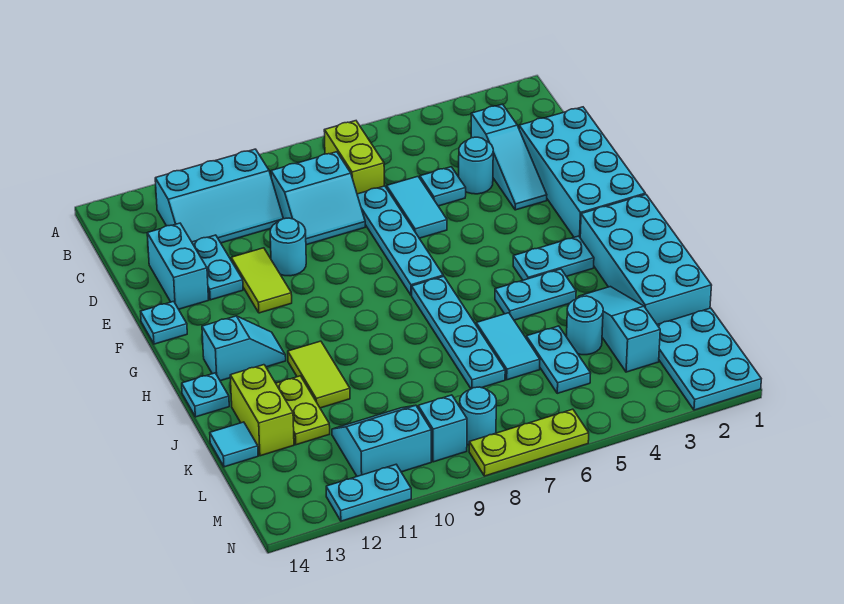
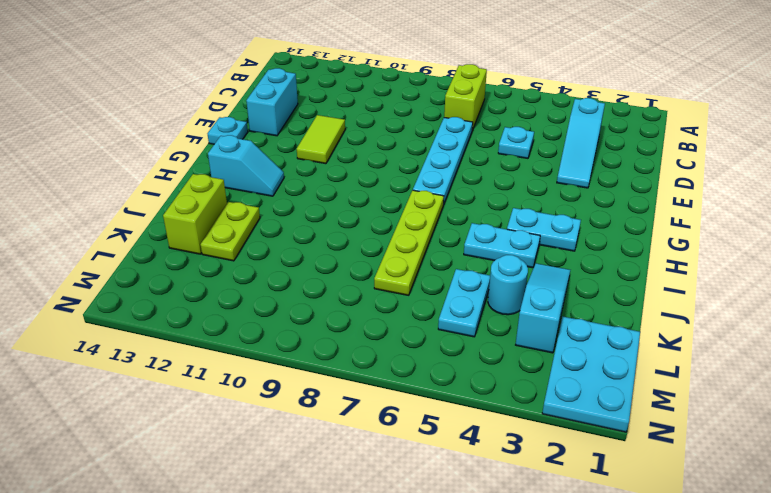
lime plate H7:K7 level 1 -> cyan plate H7:K7 level 1
none -> cyan slope B10:C12 level 1 top B
none -> cyan slope C8:D9 level 1 top C
none -> cyan brick D1:G2 level 1
none -> cyan round brick D4 level 1

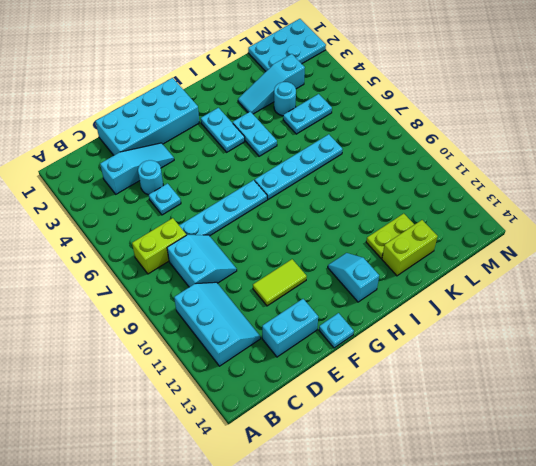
none -> cyan tile D6:E6 level 1
none -> cyan plate D12:E12 level 1
none -> cyan round brick E10 level 1
none -> cyan brick H1:K2 level 1

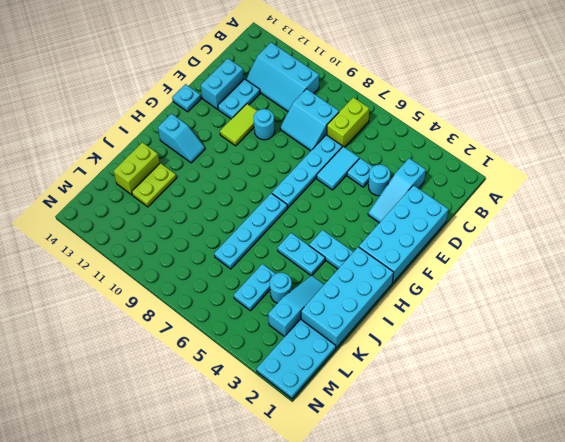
none -> lime tile I11:J11 level 1
none -> cyan plate I14 level 1
none -> cyan tile J6:K6 level 1
none -> cyan tile K14 level 1

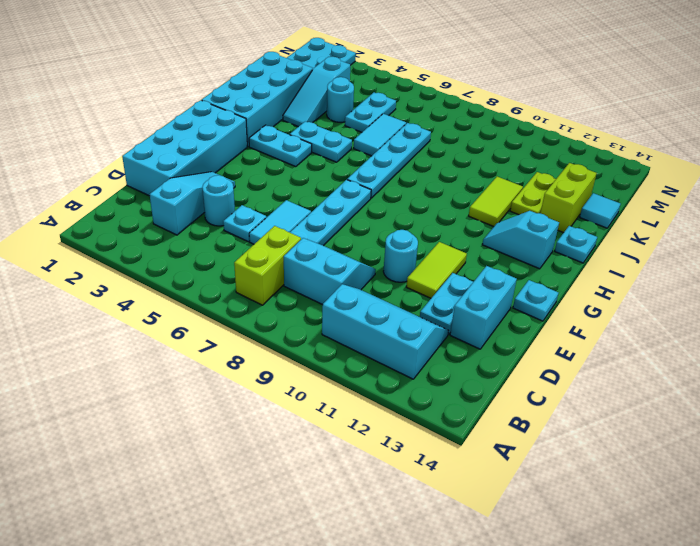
none -> cyan slope L10:M11 level 1 top M
none -> cyan round brick M8 level 1
none -> cyan brick M9 level 1
none -> lime plate N6:N8 level 1

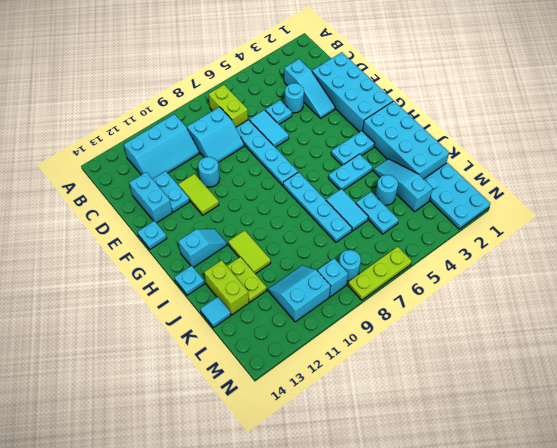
none -> cyan plate N11:N12 level 1

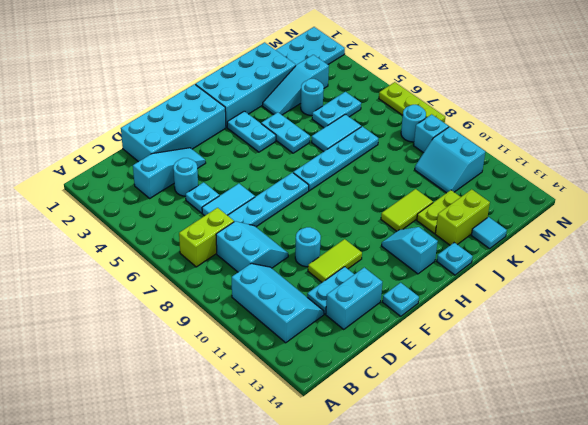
none -> cyan plate N11:N12 level 1

